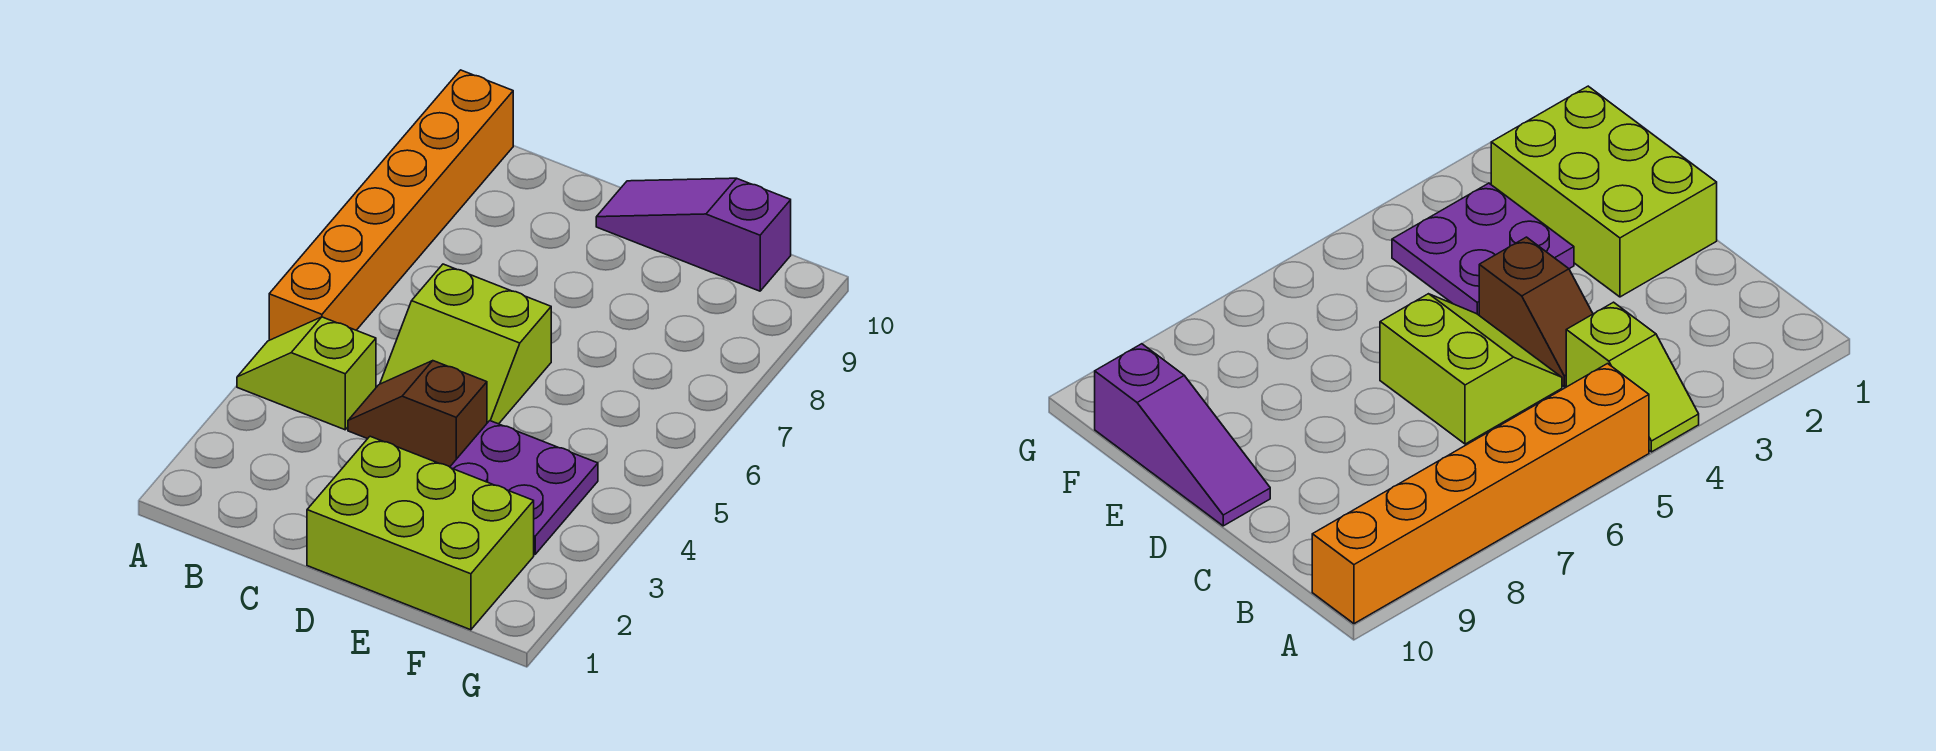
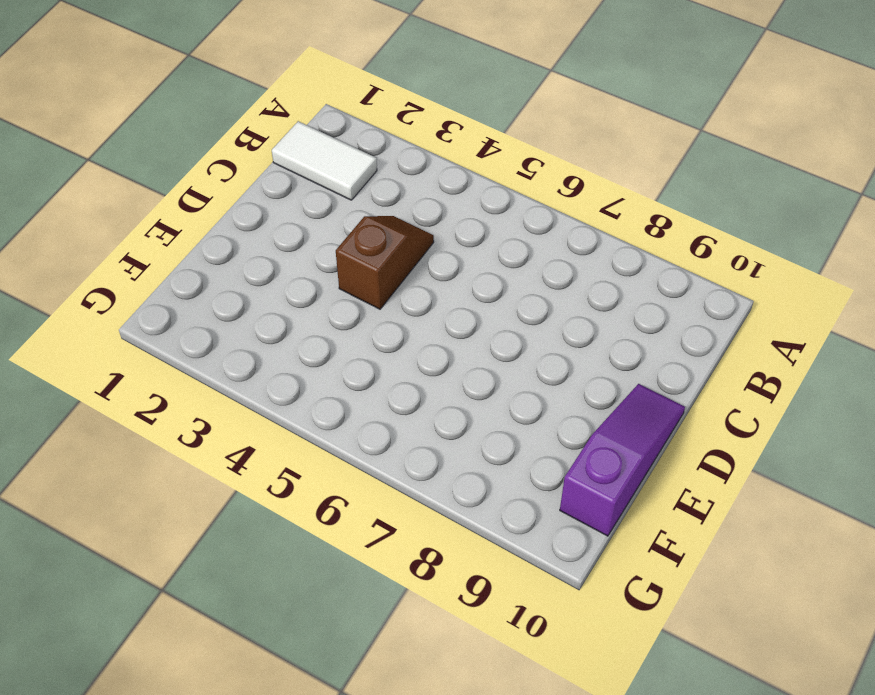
white tile B1:B2 level 1 -> none
none -> lime slope A4:B4 level 1 top B
none -> orange brick A5:A10 level 1

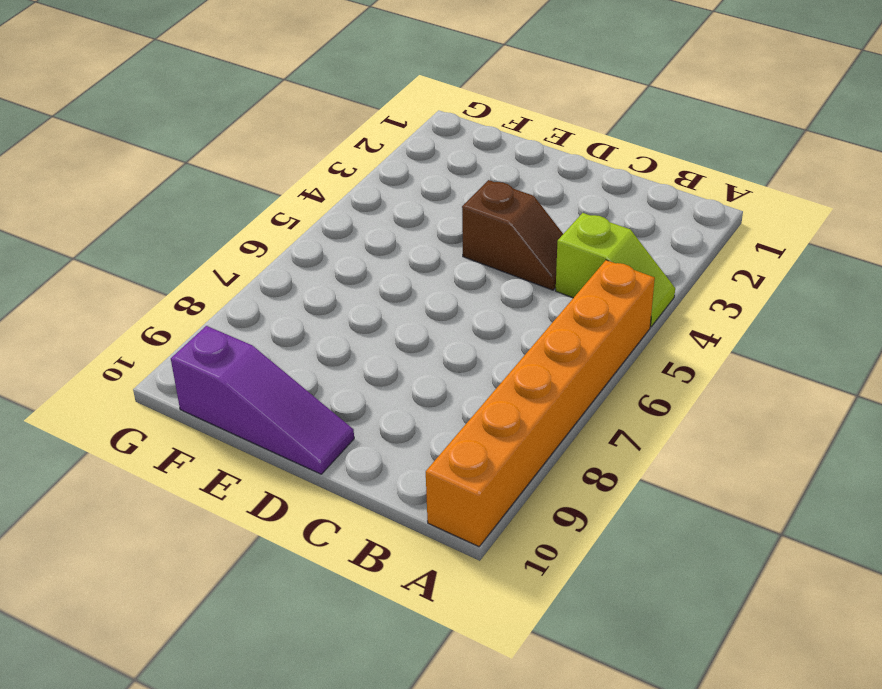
none -> lime slope C5:D6 level 1 top 6
none -> lime brick D1:F2 level 1

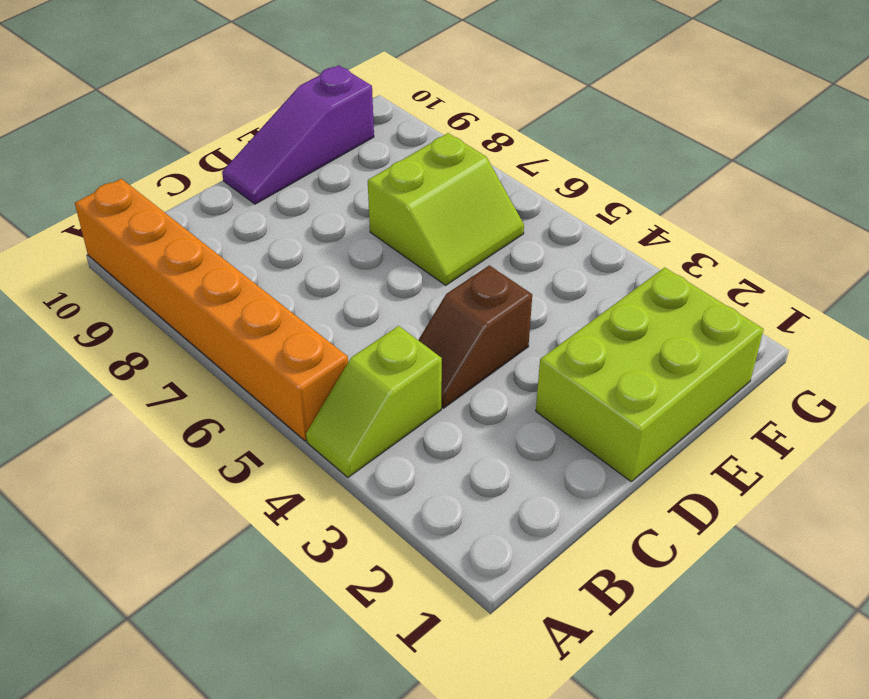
lime slope E6:F7 level 1 top 7 -> lime slope C5:D6 level 1 top 6
none -> purple plate E3:F4 level 1

